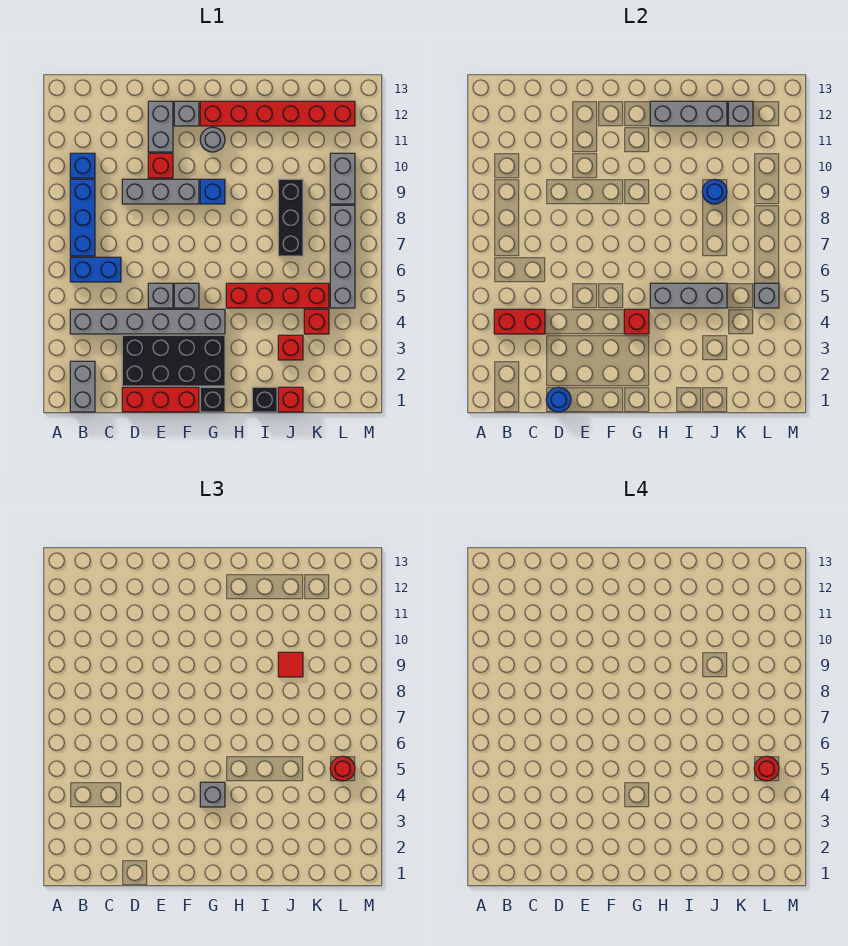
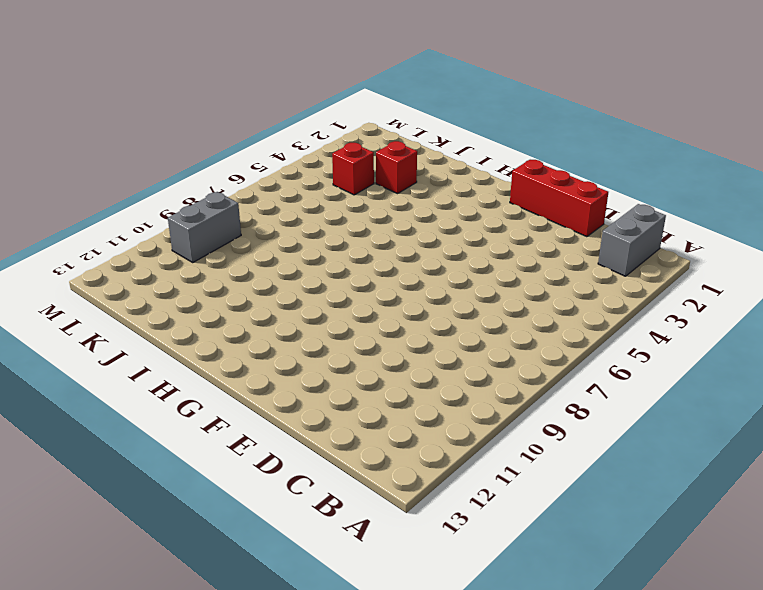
none -> grey brick B4:G4 level 1
none -> blue brick B6:C6 level 1
none -> blue brick B7:B9 level 1
none -> blue brick B10 level 1

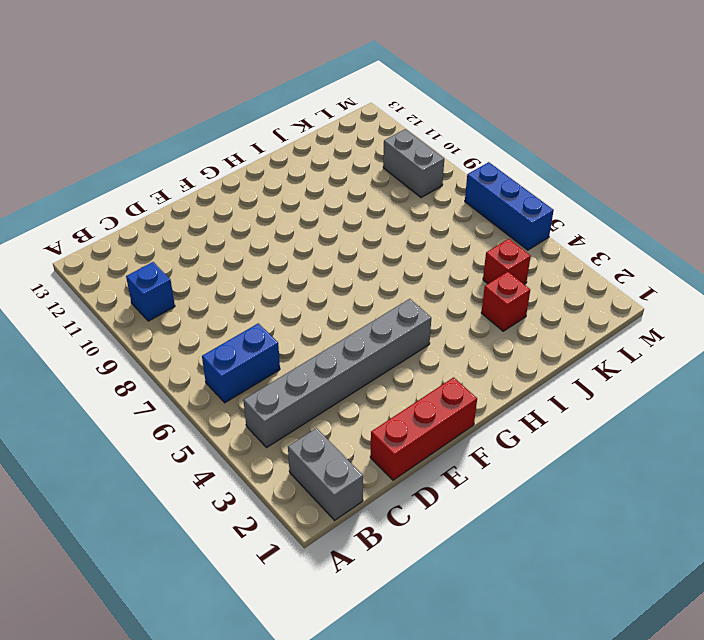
blue brick M5:M7 level 1 -> blue brick B7:B9 level 1
none -> black brick D2:G3 level 1
none -> grey brick D9:F9 level 1
none -> grey brick E5 level 1
none -> red brick E10 level 1

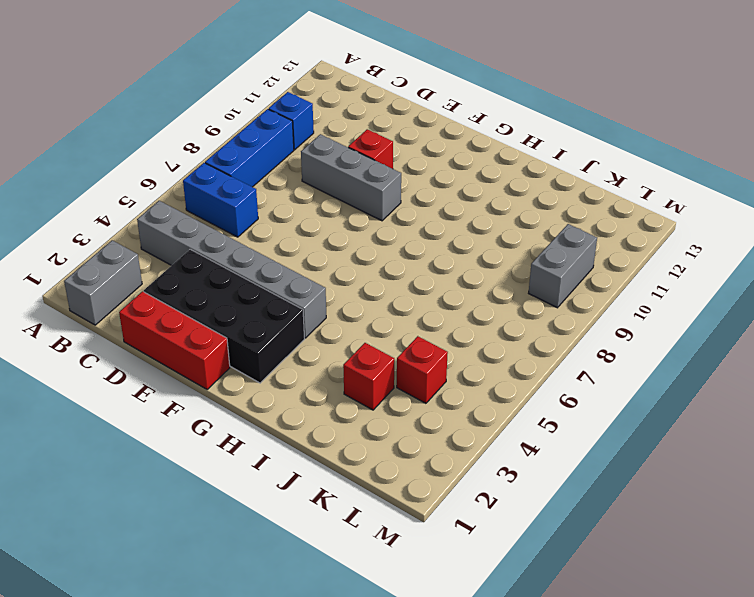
none -> grey brick E5 level 1
none -> grey brick E11:E12 level 1
none -> grey brick F5 level 1
none -> grey brick F12 level 1

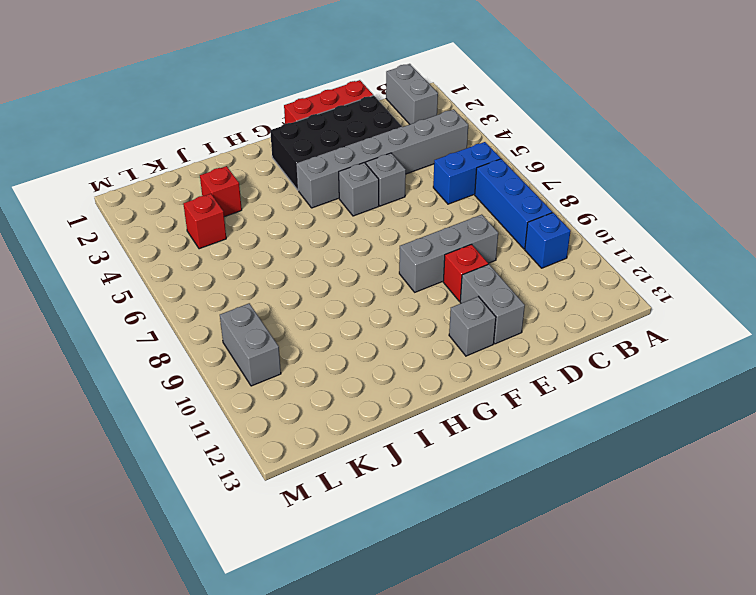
none -> black brick G1 level 1
none -> blue brick G9 level 1
none -> grey round brick G11 level 1
none -> red brick G12:L12 level 1

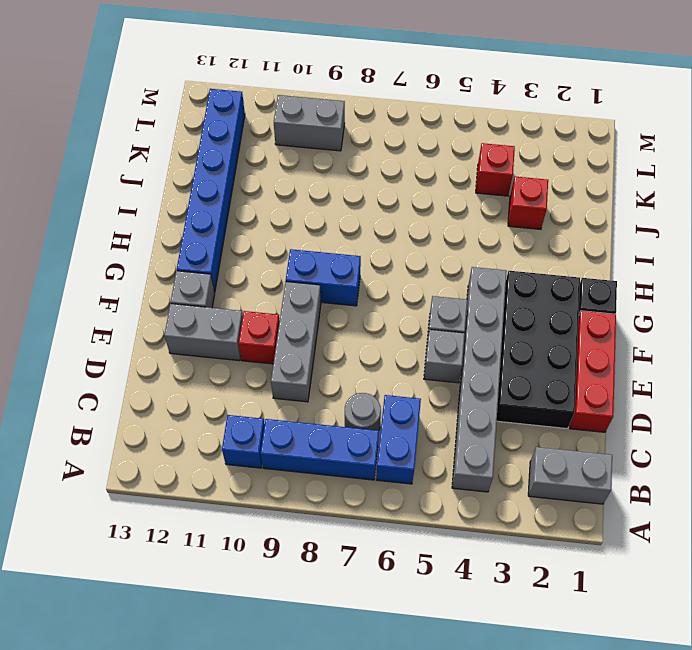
grey round brick C7 level 1 -> grey round brick G11 level 1
blue brick G8:G9 level 1 -> blue brick G9 level 1
blue brick G12:L12 level 1 -> red brick G12:L12 level 1
none -> red brick H5:K5 level 1
none -> black brick I1 level 1
none -> red brick J1 level 1
none -> black brick J7:J9 level 1

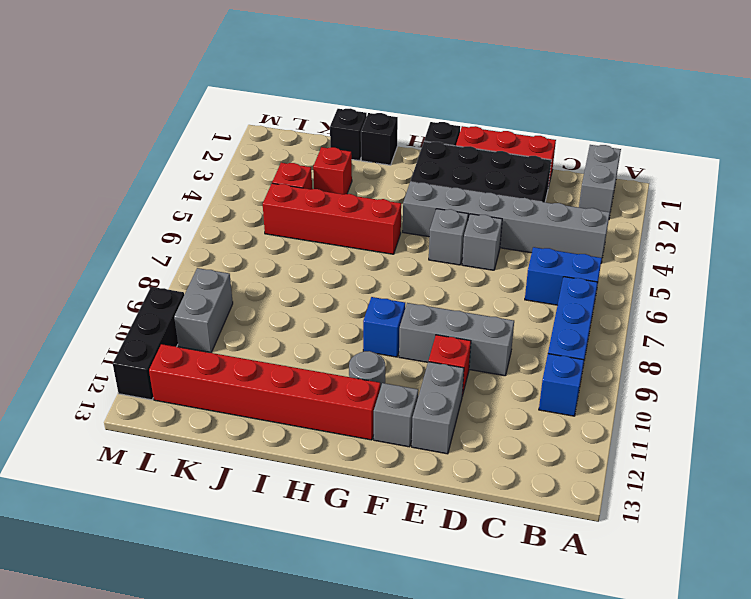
black brick J1 level 1 -> red brick J1 level 1
black brick M10:M12 level 1 -> black brick J7:J9 level 1
none -> grey brick L5:L8 level 1
none -> red brick B4:C4 level 2
none -> blue round brick D1 level 2
none -> red brick G4 level 2

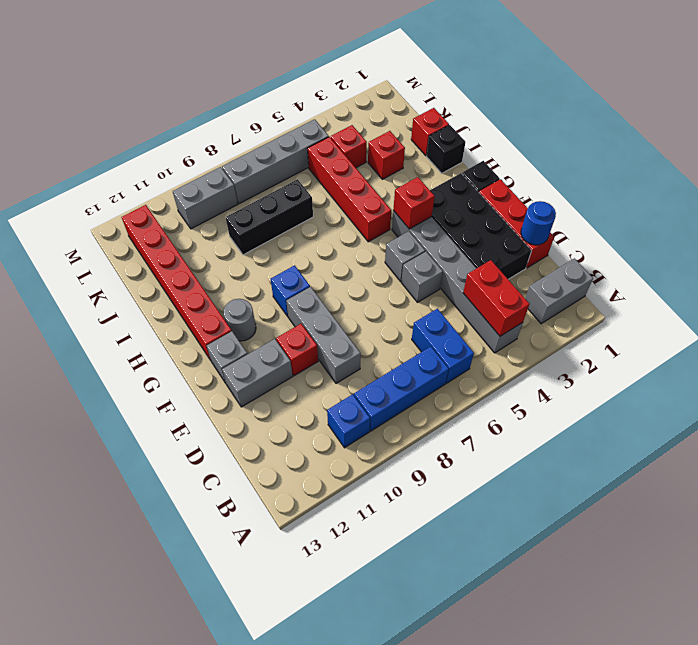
none -> grey brick H5:J5 level 2
none -> grey brick H12:J12 level 2
none -> blue round brick J9 level 2
none -> grey brick K12 level 2

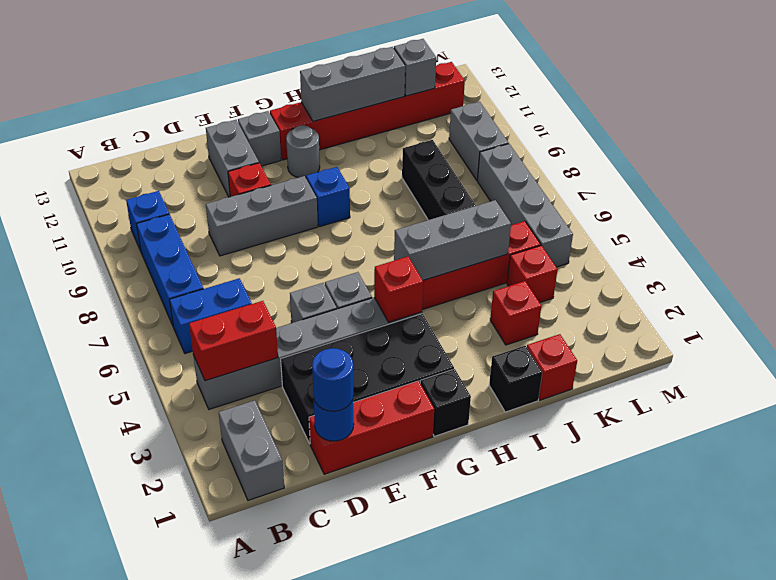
blue round brick D1 level 3 -> blue round brick J9 level 2
none -> grey brick L5 level 2
none -> grey brick G4 level 3
none -> red tile J9 level 3
none -> red round brick L5 level 3

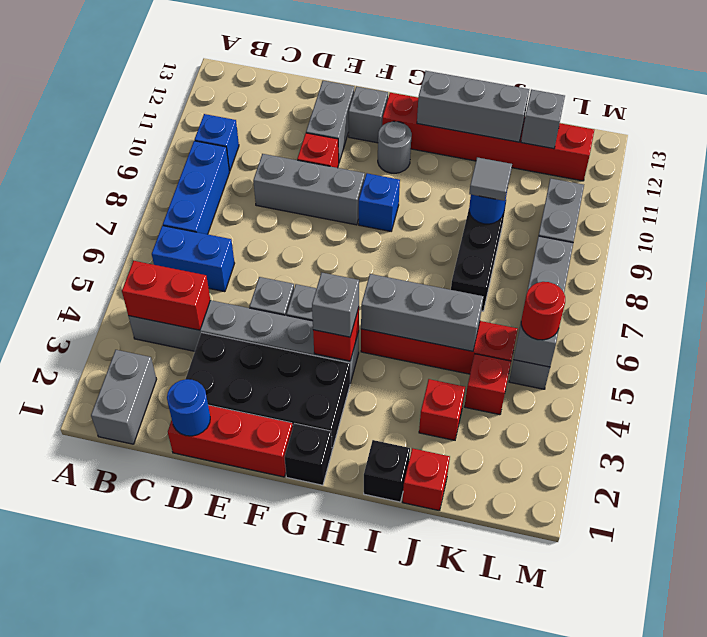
grey tile J9 level 3 -> red tile J9 level 3
none -> red round brick L5 level 4

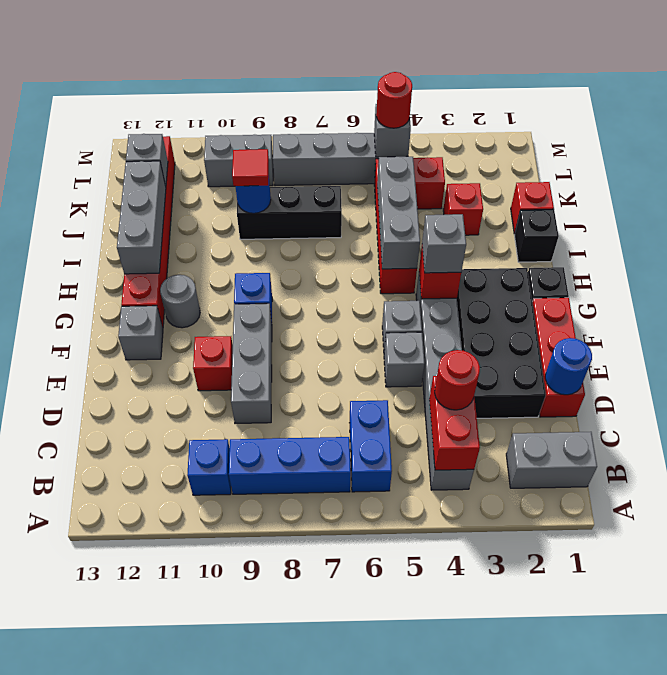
red round brick C4 level 3 -> red round brick L5 level 4
none -> grey brick E11:E12 level 1

